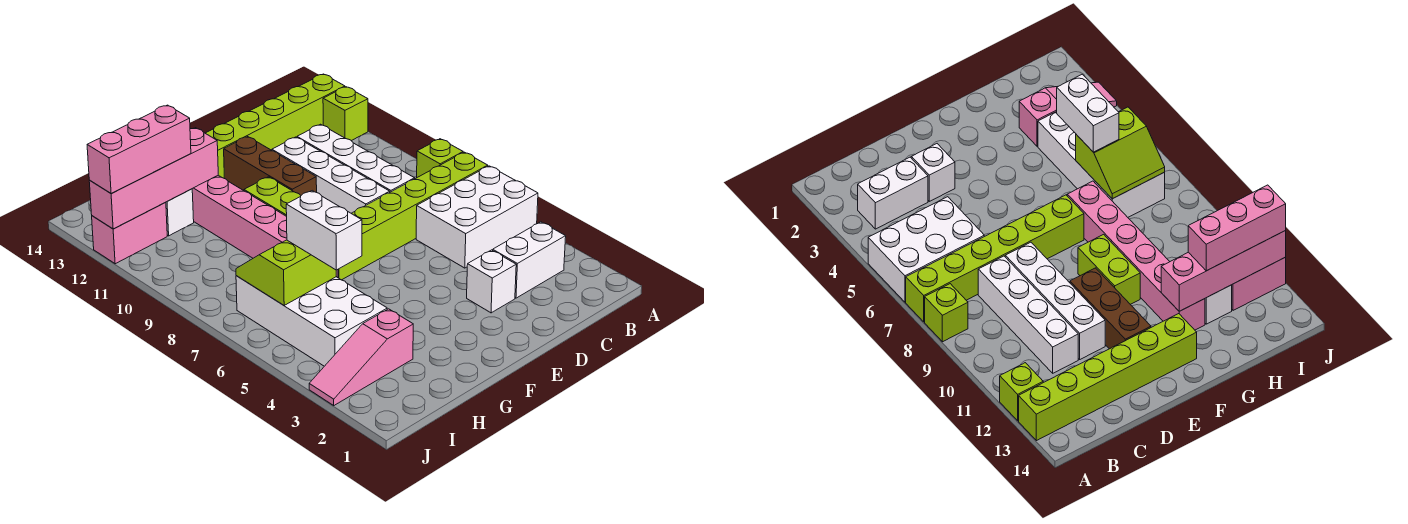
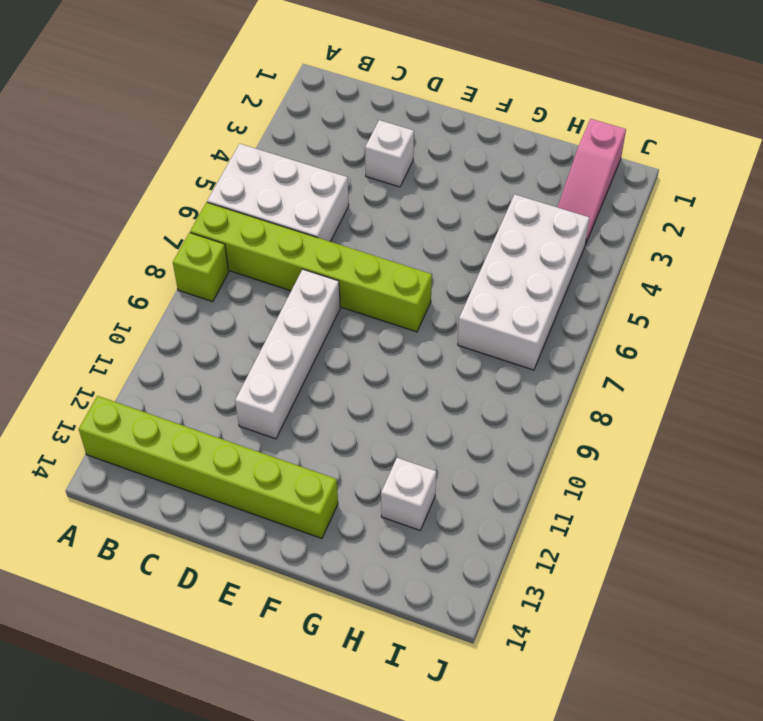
pink slope I1:I3 level 1 top 1 -> pink slope H3:J3 level 1 top H
none -> lime brick A12 level 1
none -> white brick B3:C3 level 1
none -> white brick C8:C11 level 1

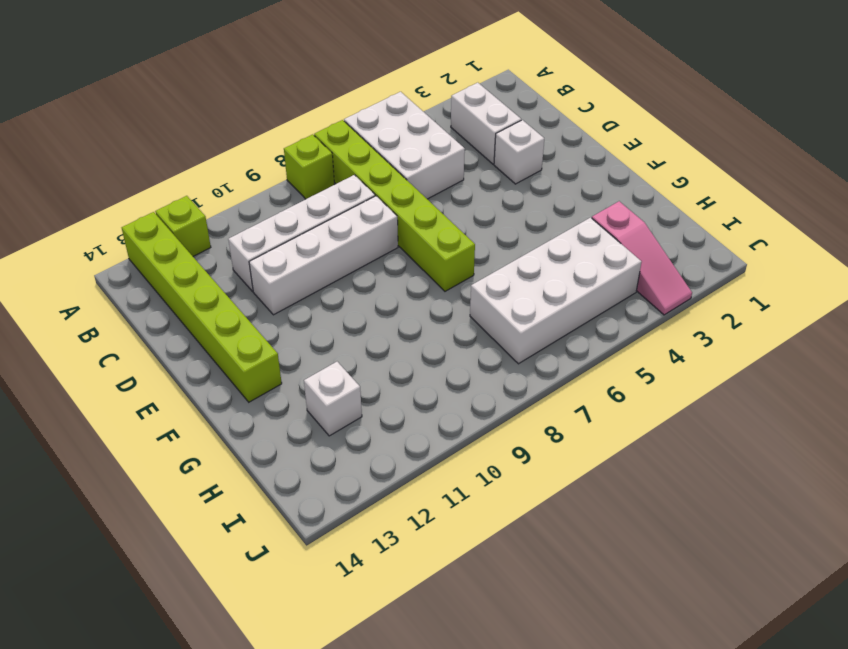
none -> brown brick E10:E12 level 1
none -> lime brick F9:F10 level 1
none -> pink brick G7:G12 level 1

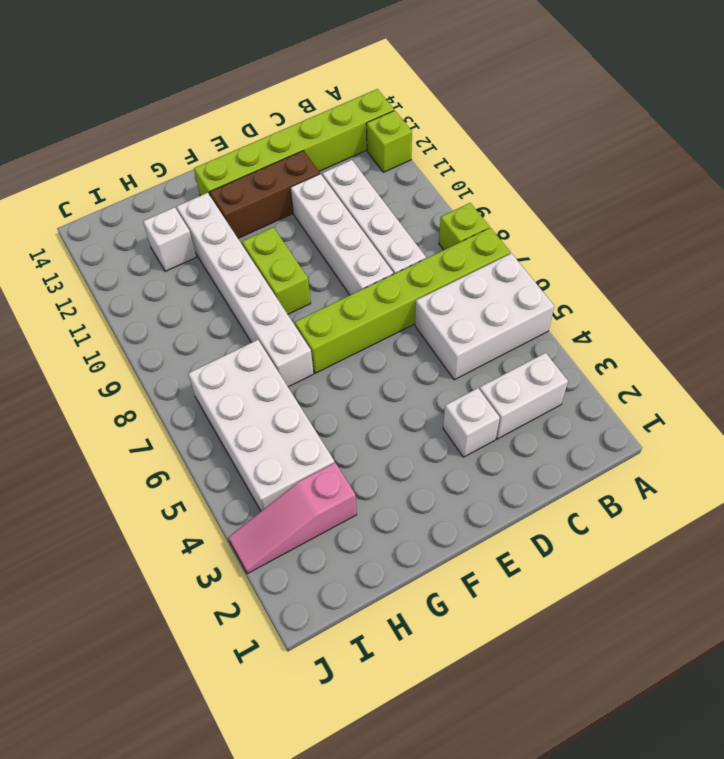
brown brick D12:F12 level 1 -> brown brick E10:E12 level 1
white brick G7:G12 level 1 -> pink brick G7:G12 level 1
none -> pink brick I12:J12 level 1
none -> pink brick G12:J12 level 2
none -> lime slope H6:I7 level 2 top 6

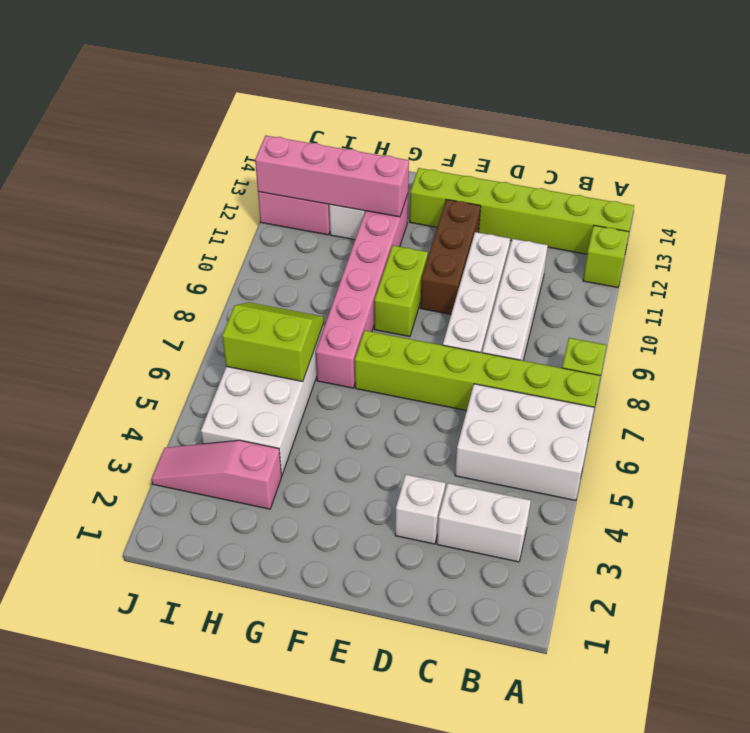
none -> white brick H5:H6 level 3
none -> pink brick H12:J12 level 3

